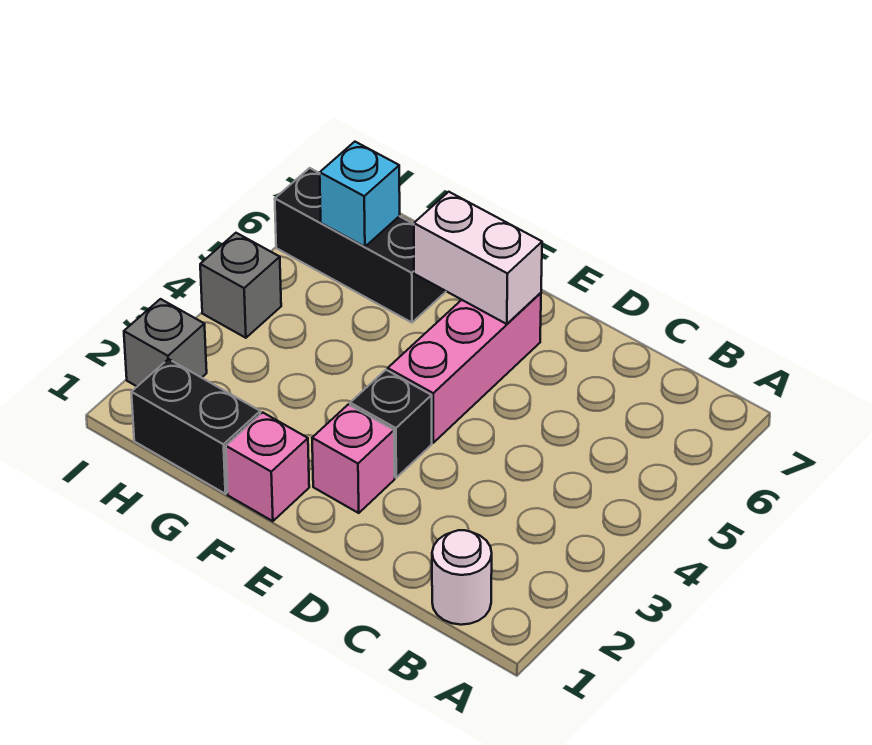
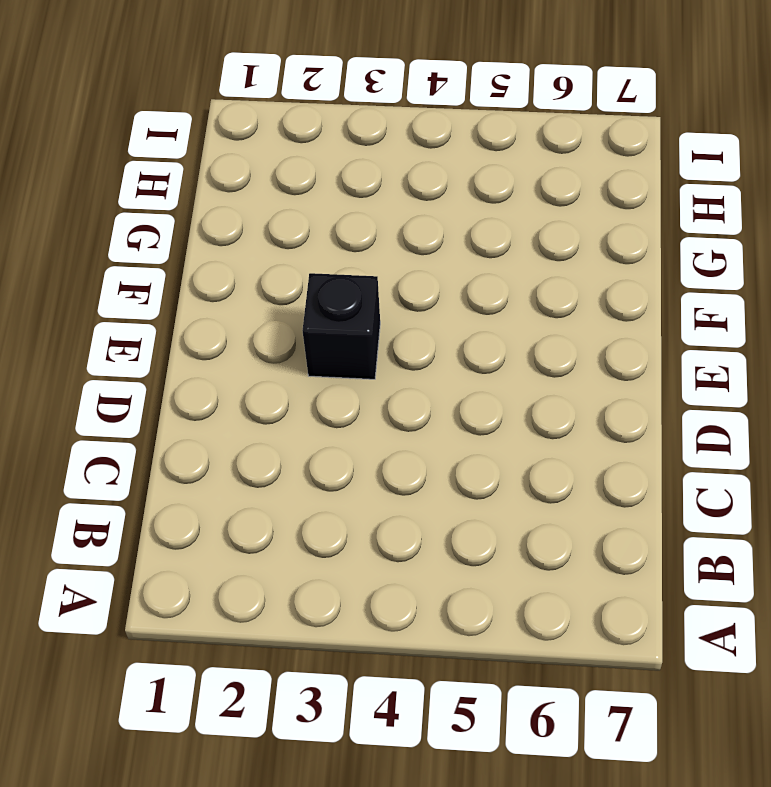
none -> white round brick B1 level 1
none -> pink brick E2 level 1

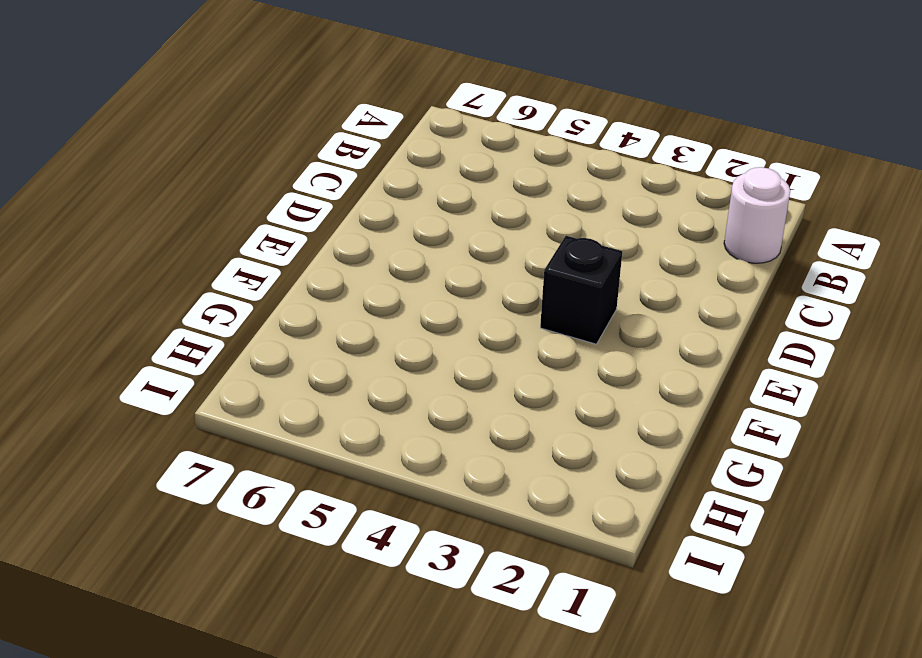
none -> pink brick E2 level 1
none -> pink brick E4:E6 level 1

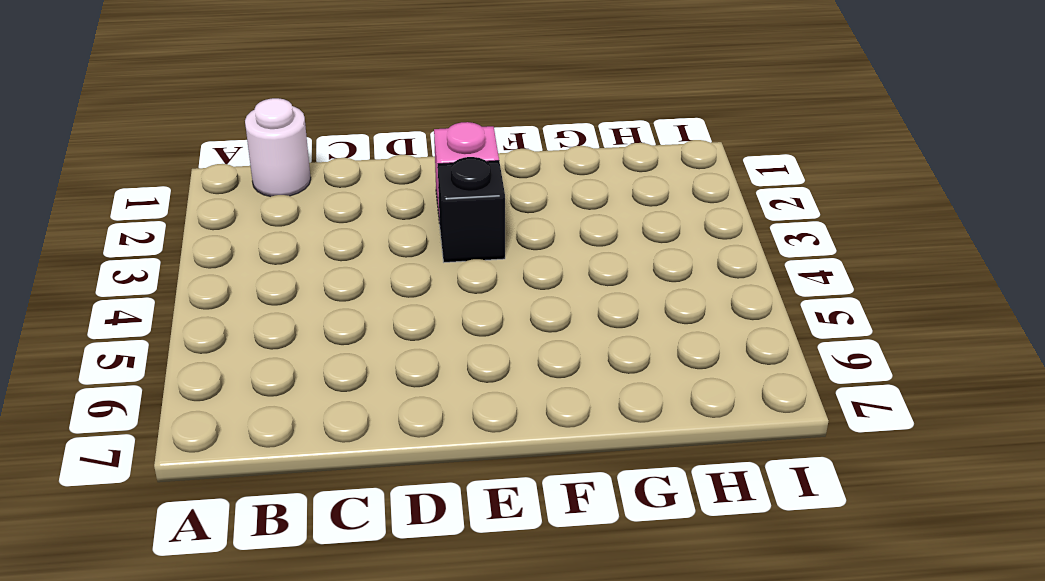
none -> pink brick E4:E6 level 1
none -> pink brick F1 level 1

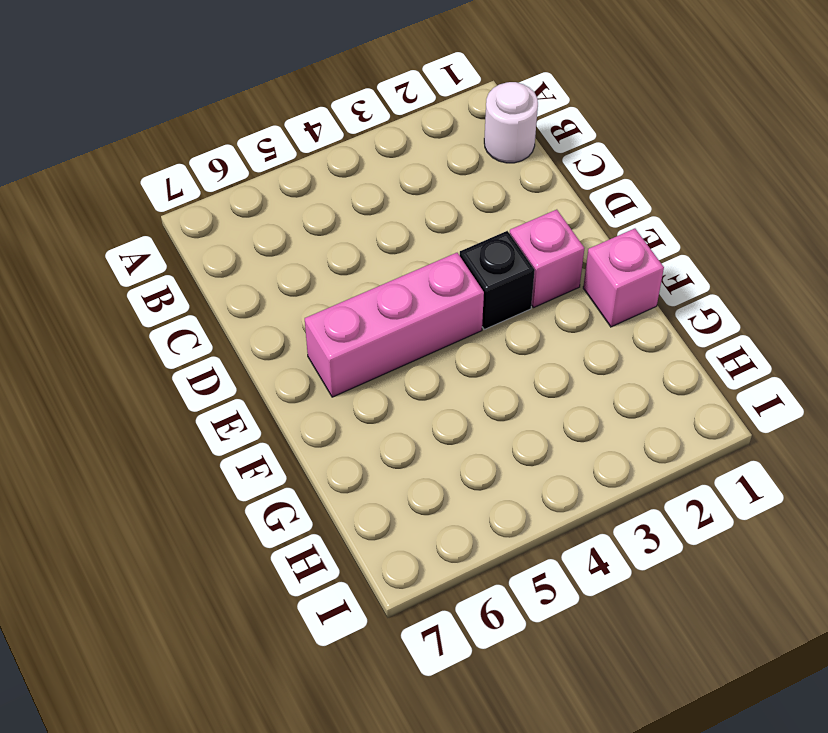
none -> black brick G1:H1 level 1
none -> black brick G6:I6 level 1

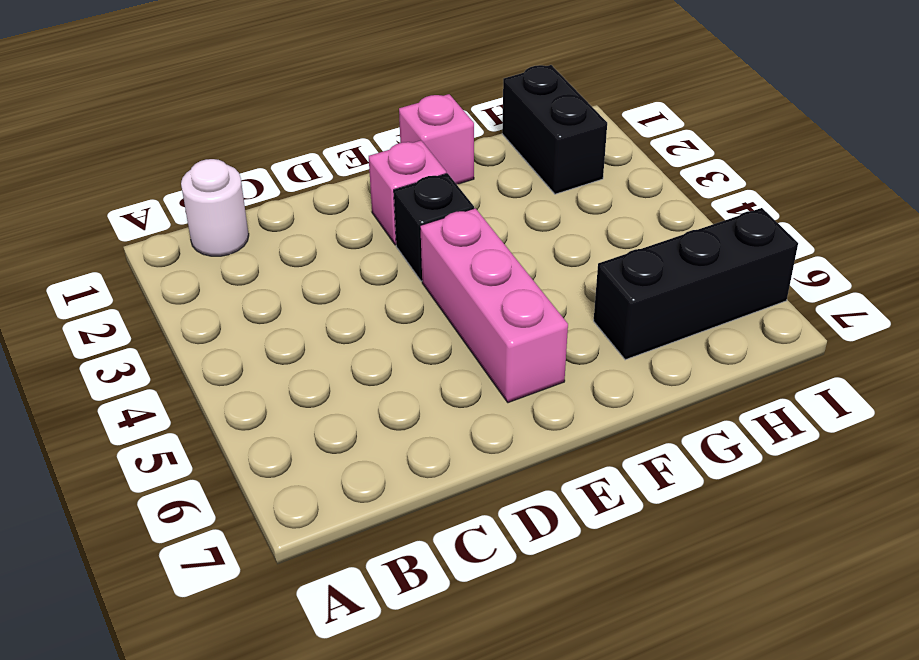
black brick H1:H2 level 1 -> black brick G1:H1 level 1
none -> grey brick I2 level 1
none -> grey brick I4 level 1

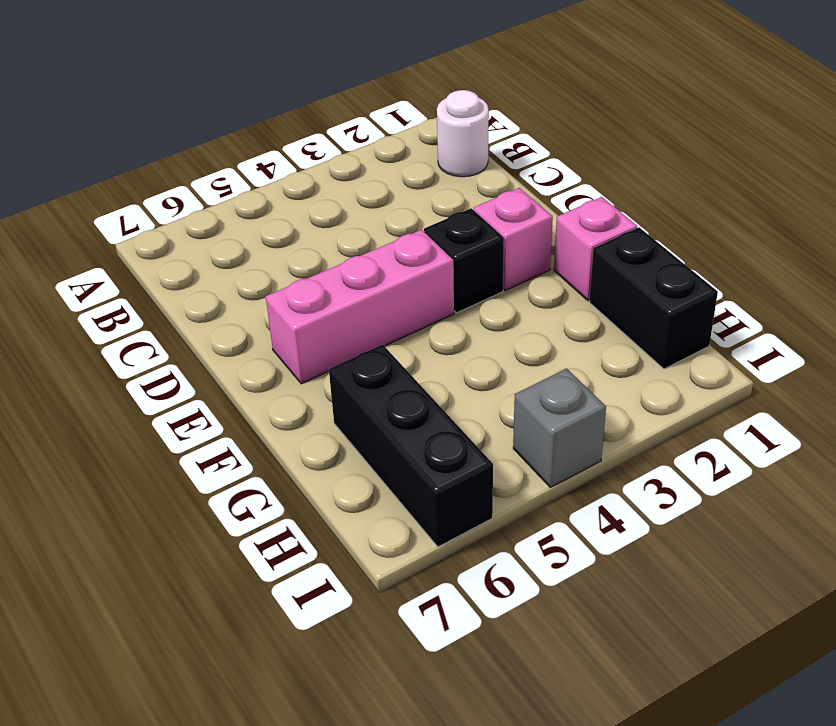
none -> grey brick I2 level 1
none -> white brick E6:F6 level 2

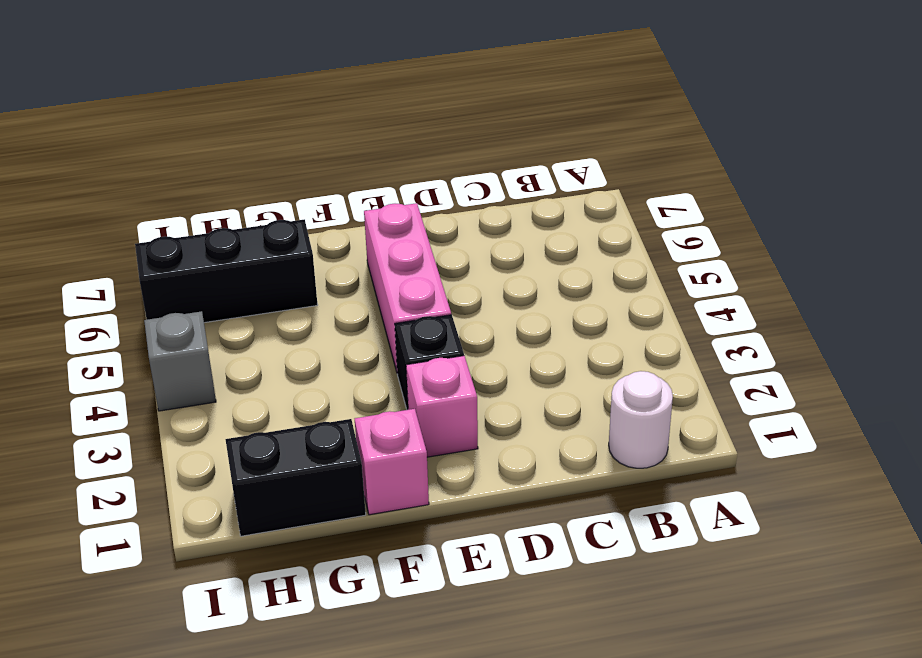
none -> grey brick I2 level 1
none -> white brick E6:F6 level 2

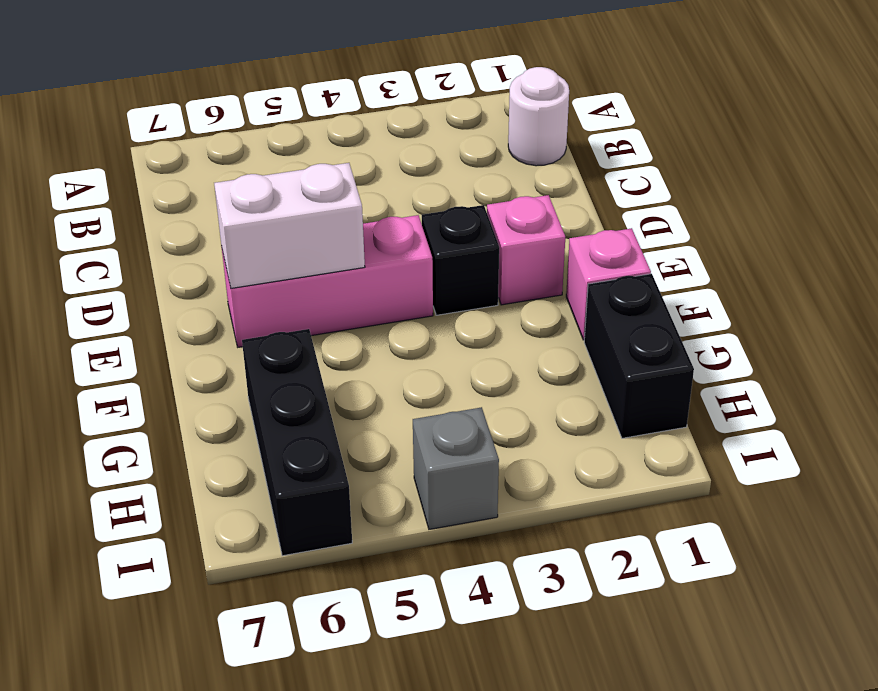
white brick E5:E6 level 2 -> white brick E6:F6 level 2
none -> grey brick I2 level 1
none -> cyan brick H6 level 2

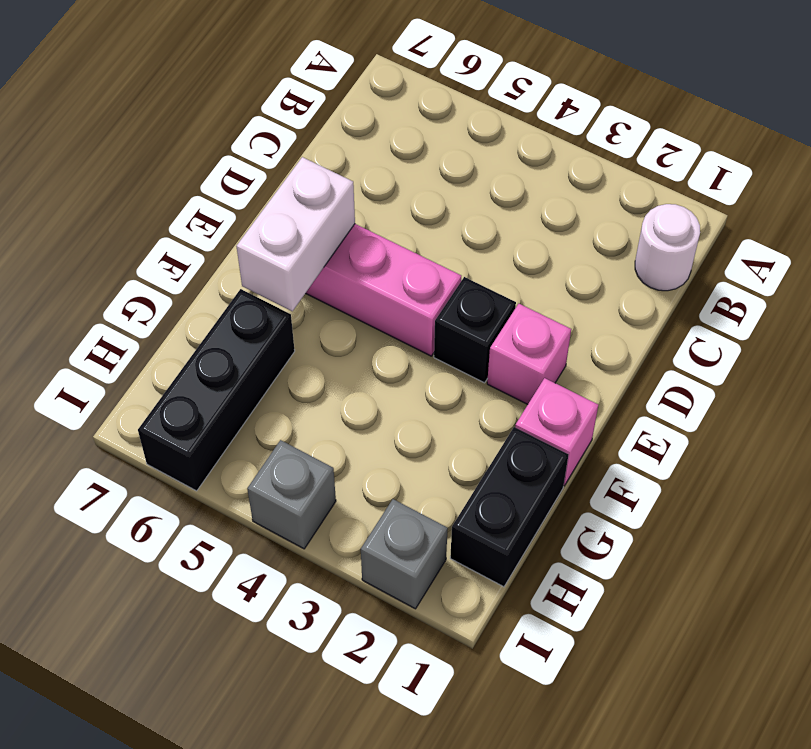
none -> cyan brick H6 level 2

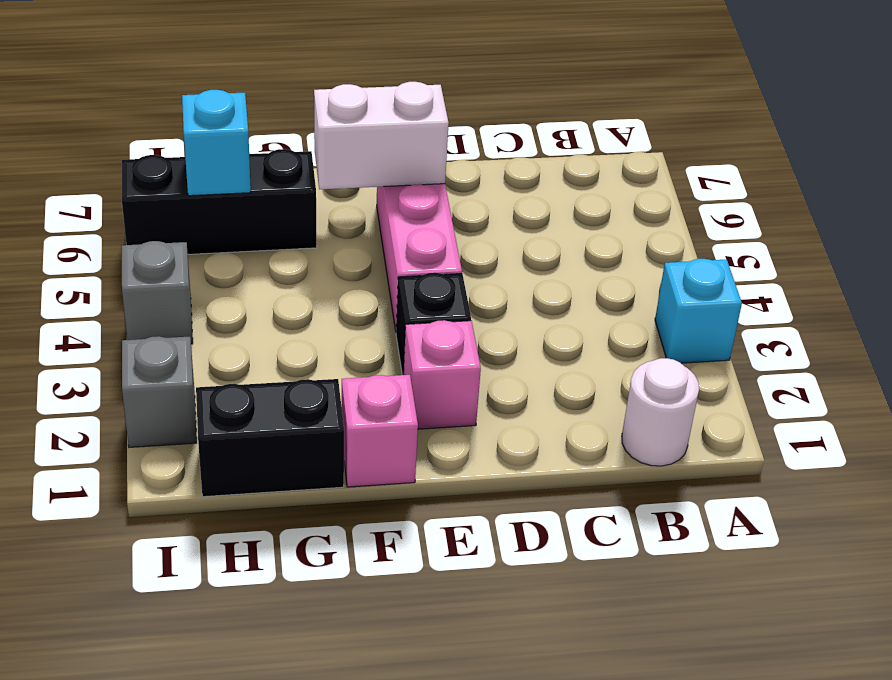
cyan brick A3 level 1 -> none

